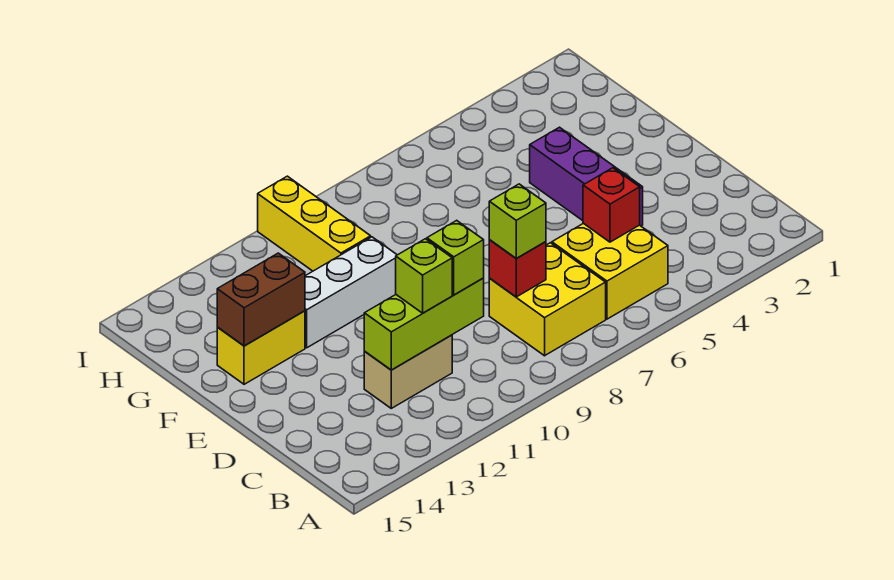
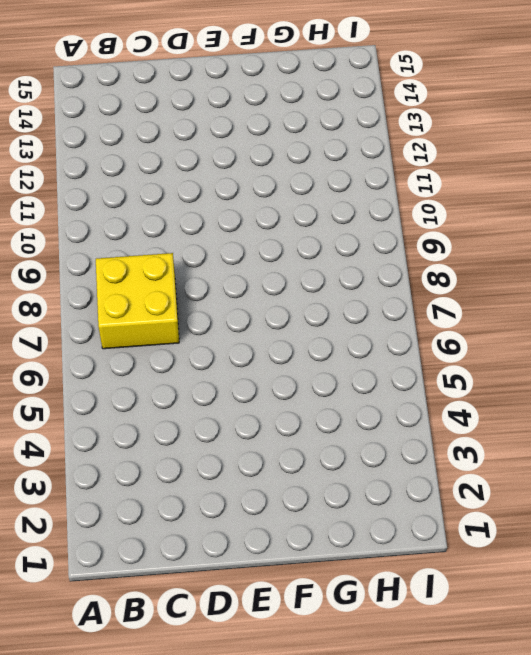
none -> yellow brick B5:C6 level 1
none -> tan brick C11:C12 level 1
none -> purple brick D4:F4 level 1

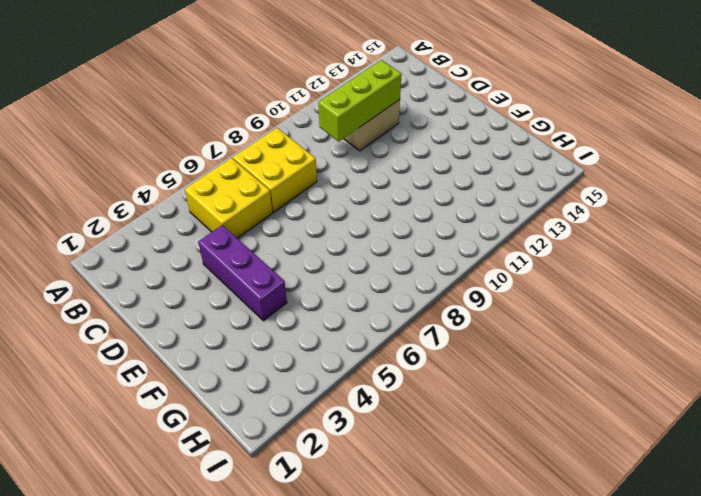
none -> white brick F10:F12 level 1
none -> yellow brick F13:F14 level 1
none -> yellow brick G10:I10 level 1

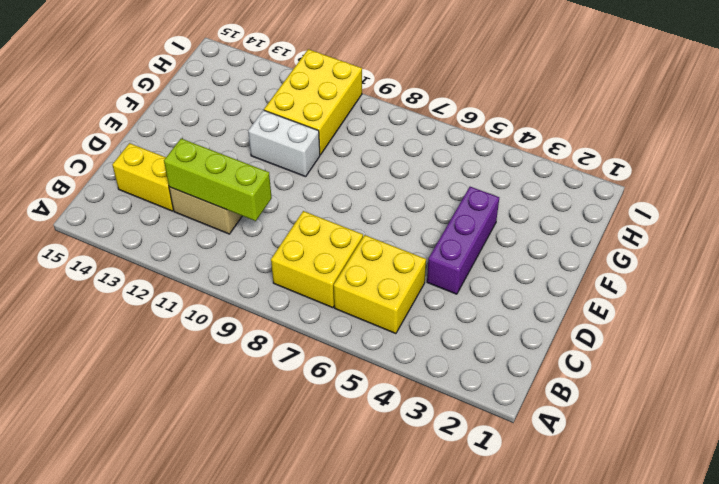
yellow brick C13:C14 level 1 -> yellow brick F13:F14 level 1
white brick F10:F11 level 1 -> white brick F10:F12 level 1
yellow brick G10:I11 level 1 -> yellow brick G10:I10 level 1
none -> red brick C5 level 2
none -> red brick C8 level 2
none -> brown brick F13:F14 level 2

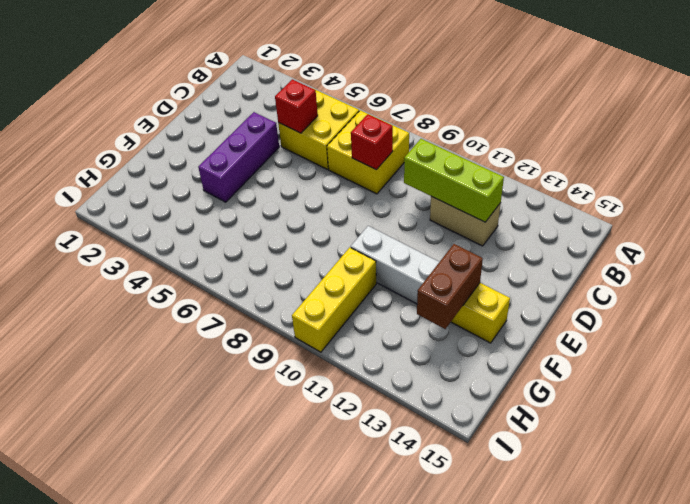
brown brick F13:G13 level 2 -> brown brick F13:F14 level 2
none -> lime brick C8 level 3
none -> lime brick C10 level 3
none -> lime brick C11 level 3

